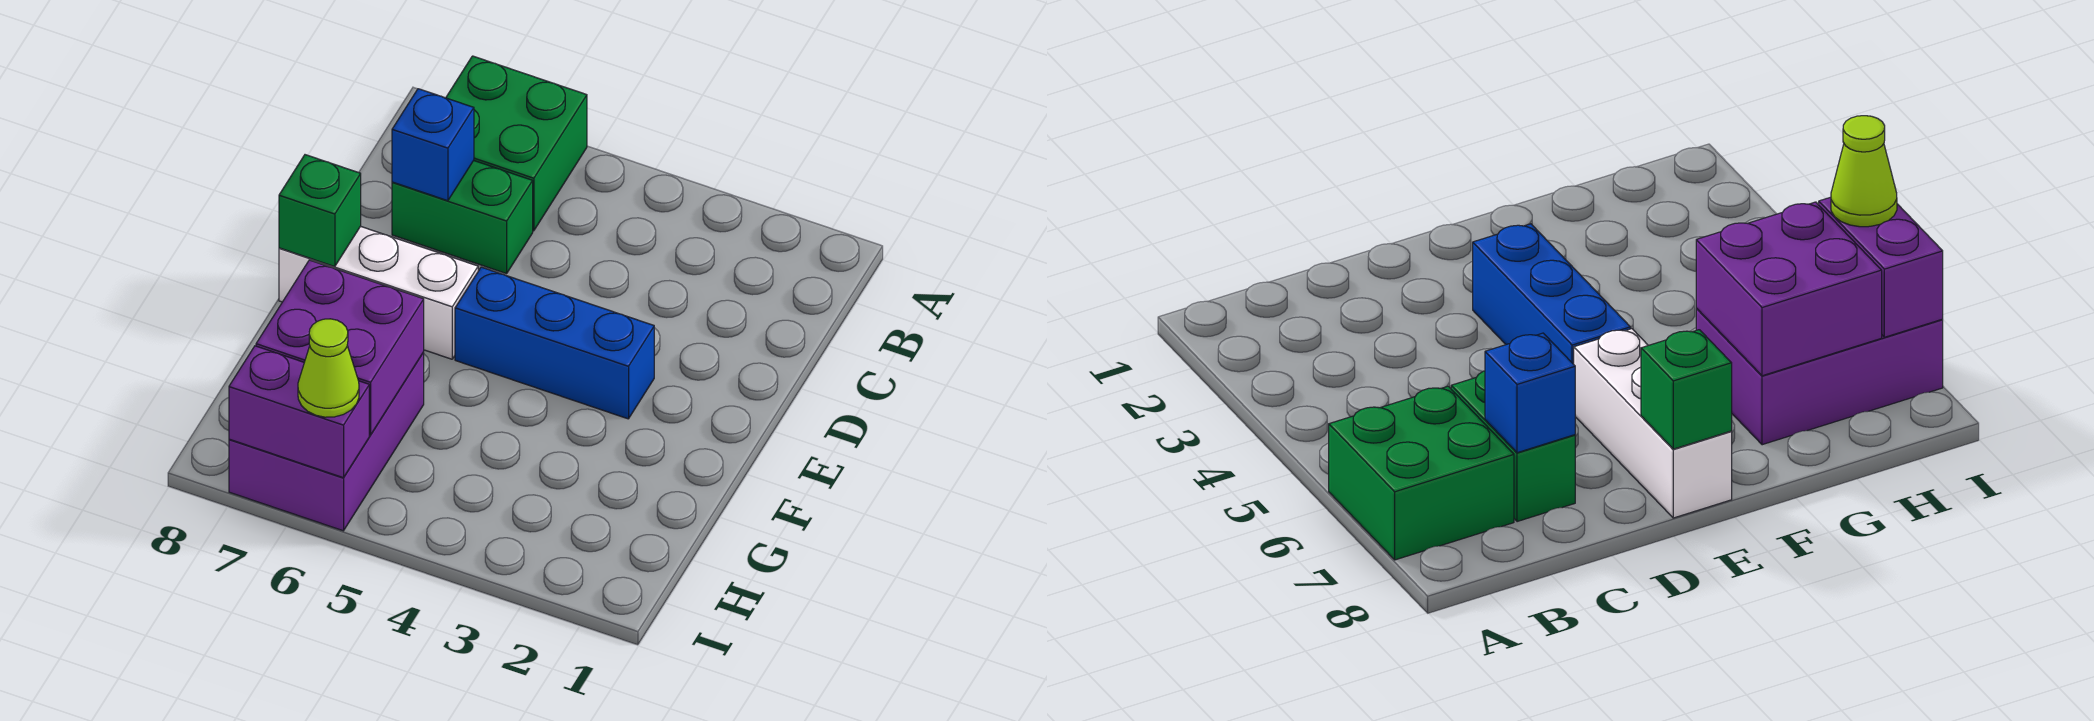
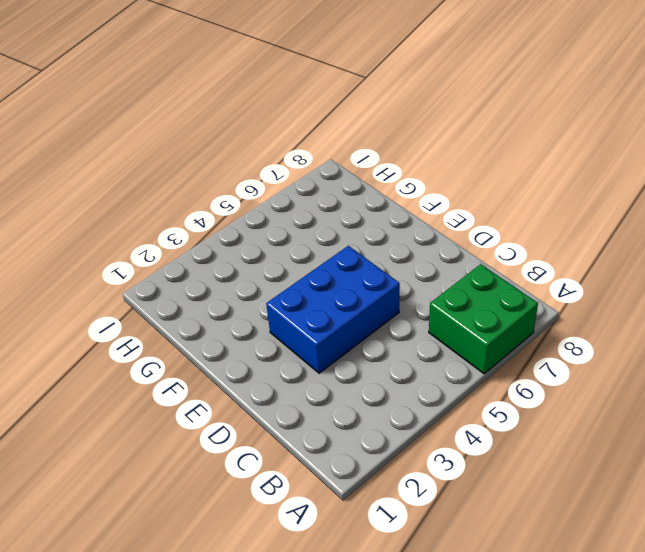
blue brick D3:E5 level 1 -> blue brick E3:E5 level 1
none -> green brick C6:C7 level 1
none -> white brick E6:E8 level 1

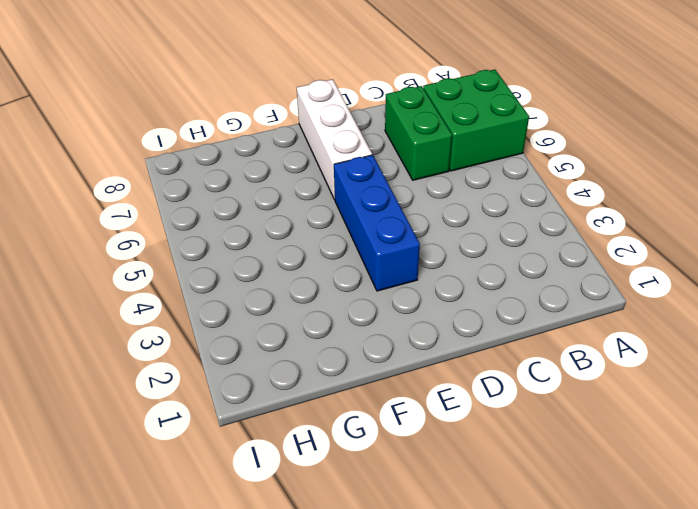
none -> purple brick G6:I7 level 1
none -> blue brick C7 level 2

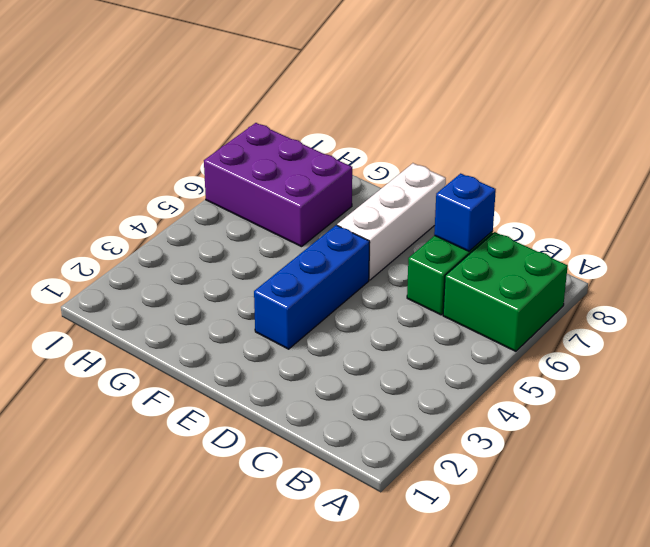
none -> green brick E8 level 2
none -> purple brick G6:H7 level 2

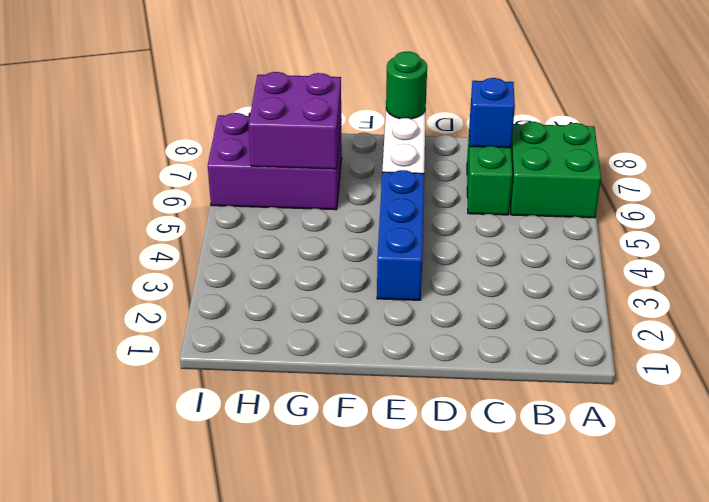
green round brick E8 level 2 -> green brick E8 level 2
none -> purple brick I6:I7 level 2
none -> lime cone I6 level 3

